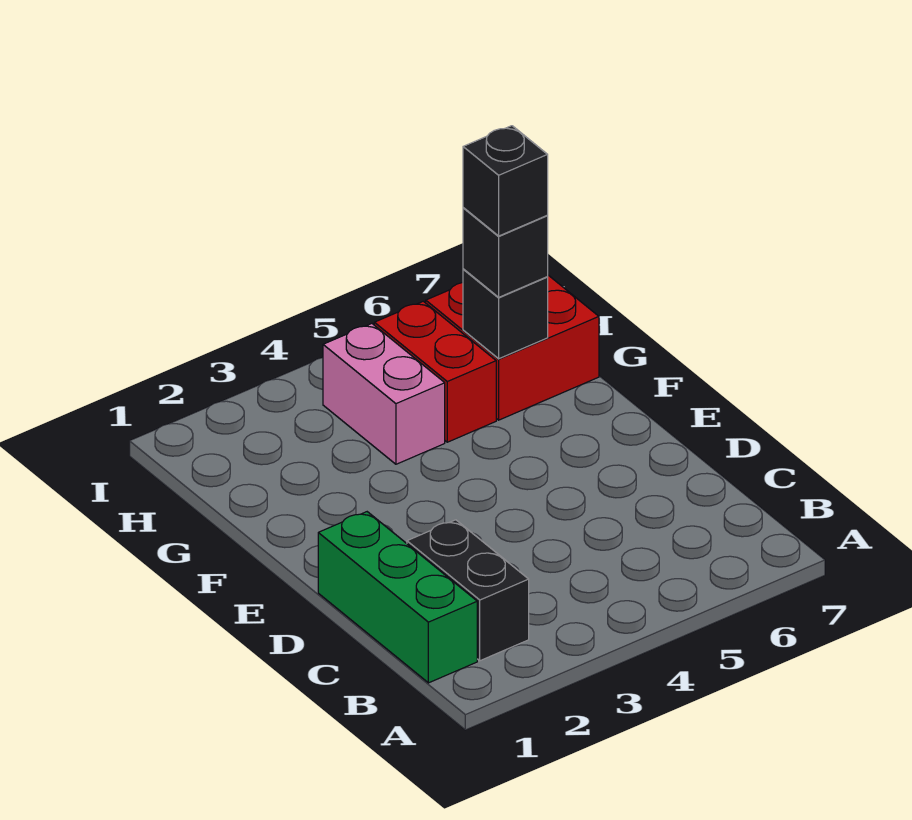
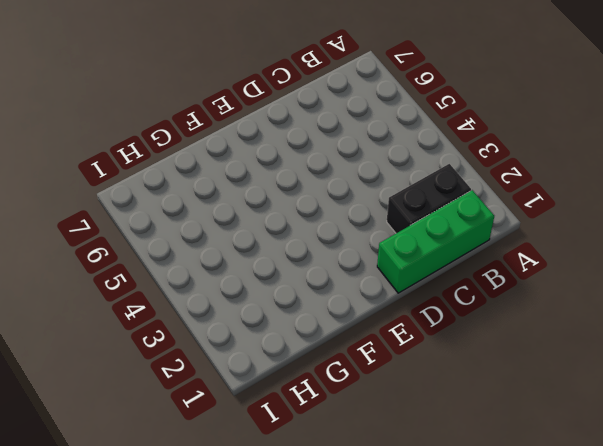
none -> pink brick G4:H4 level 1
none -> red brick G5:H5 level 1

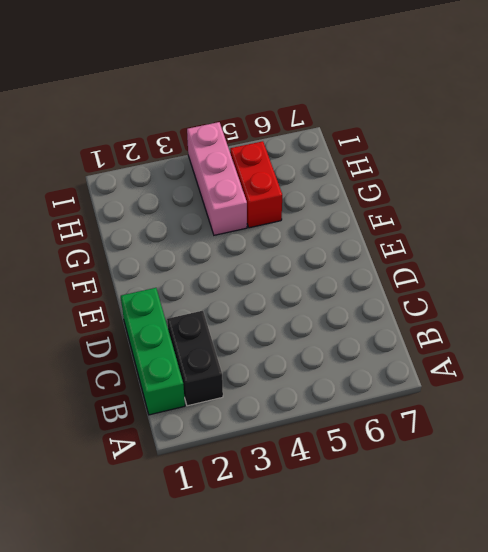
pink brick G4:I4 level 1 -> pink brick G4:H4 level 1
none -> red brick G6:H7 level 1
none -> black brick G6 level 2

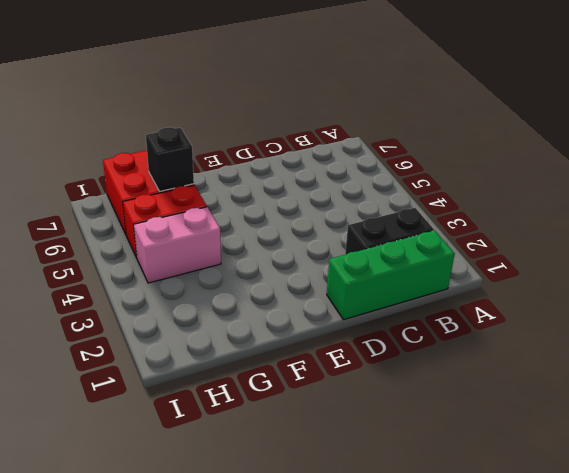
none -> black brick G6 level 3
none -> black brick G6 level 4

